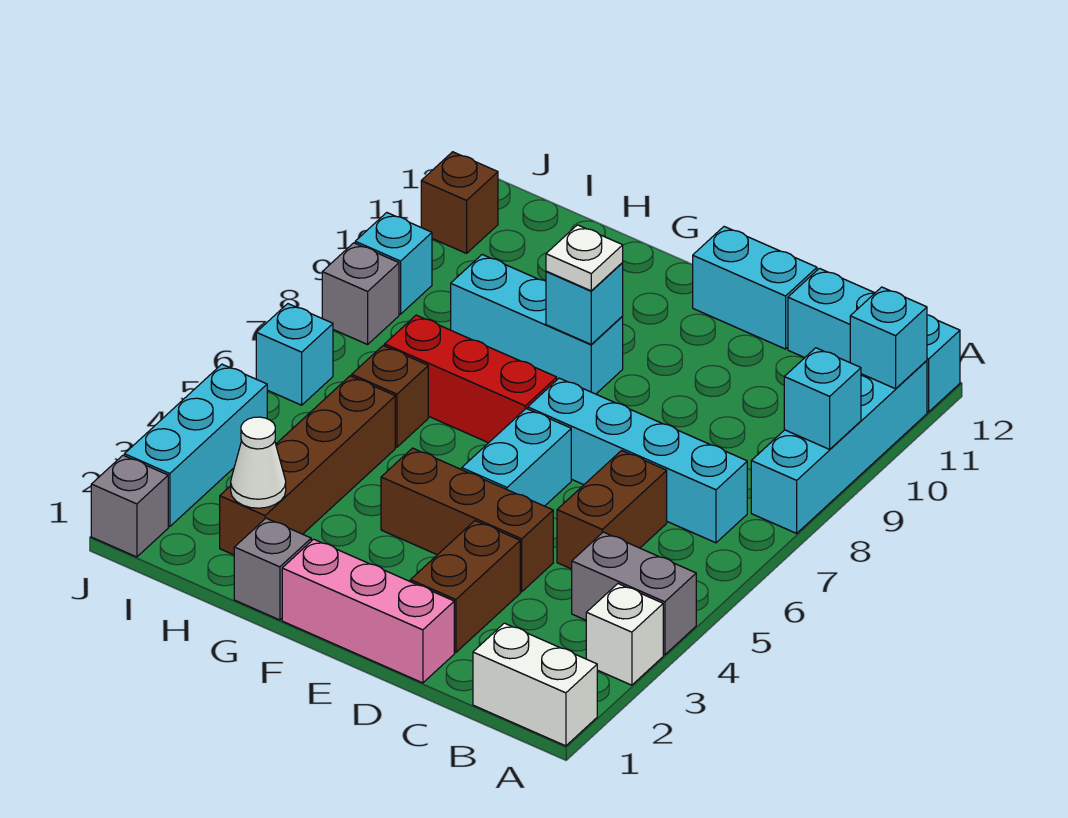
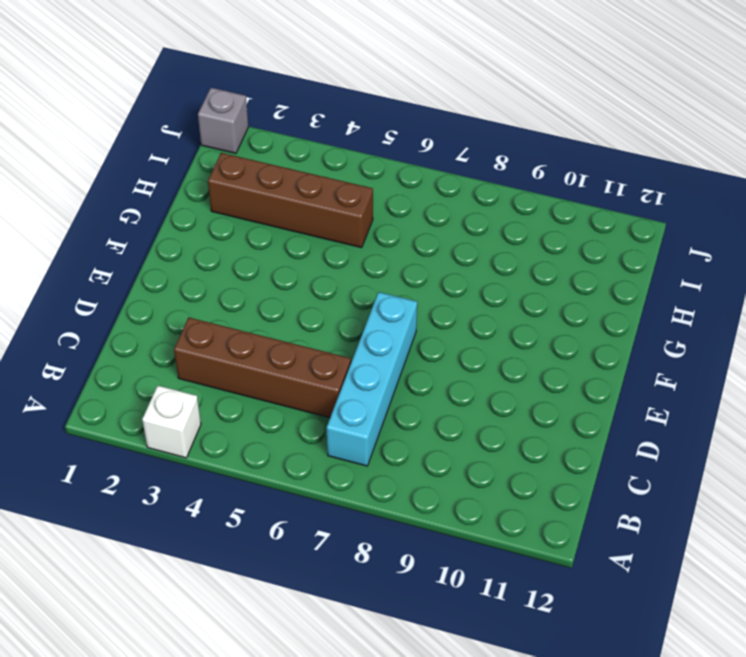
brown brick C3:C6 level 1 -> brown brick C5:C6 level 1
none -> white brick A1:B1 level 1
none -> grey brick A4:B4 level 1
none -> cyan brick A8:A11 level 1

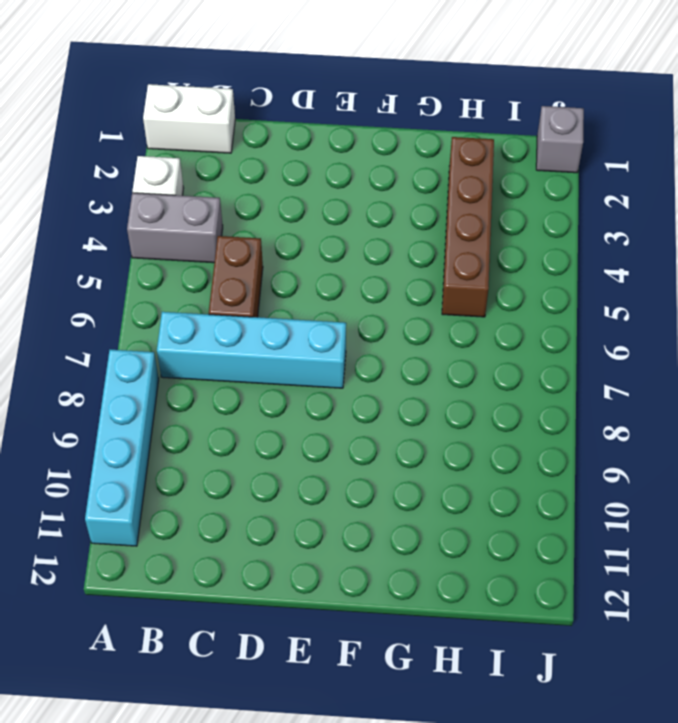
none -> cyan brick A12:C12 level 1
none -> pink brick D1:F1 level 1
none -> brown brick D2:D3 level 1

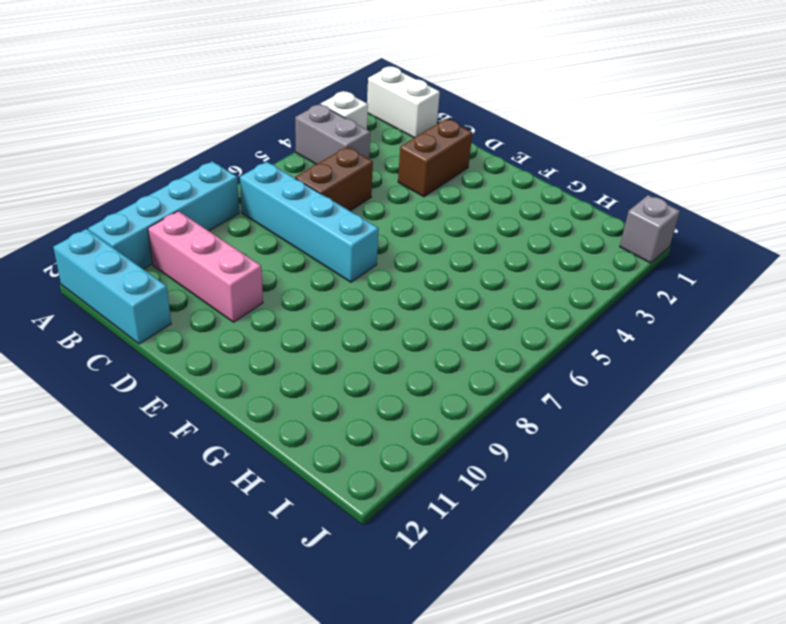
pink brick B10:D10 level 1 -> pink brick D1:F1 level 1
none -> brown brick D4:F4 level 1
none -> cyan brick D12:E12 level 1
none -> cyan brick E5:E6 level 1

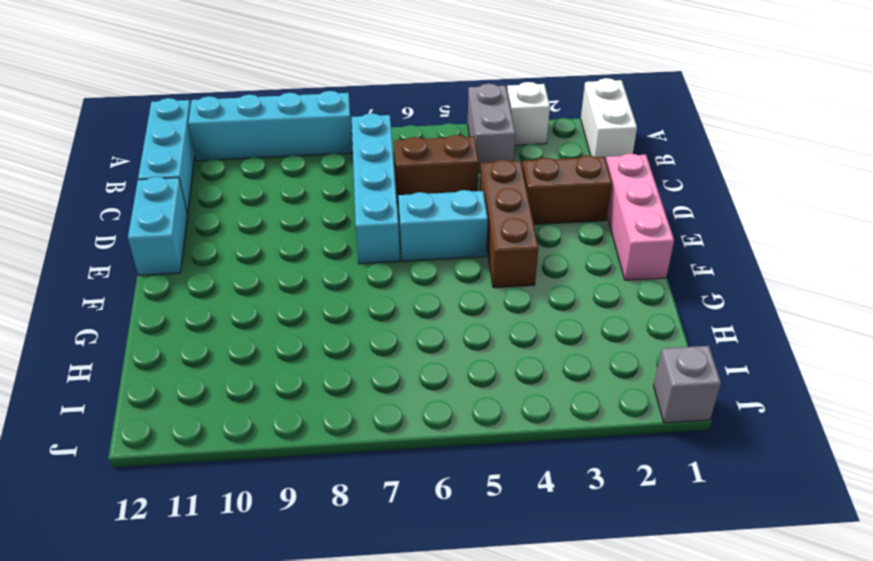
none -> red brick F7:H7 level 1
none -> cyan brick F9:H9 level 1
none -> grey brick G1 level 1

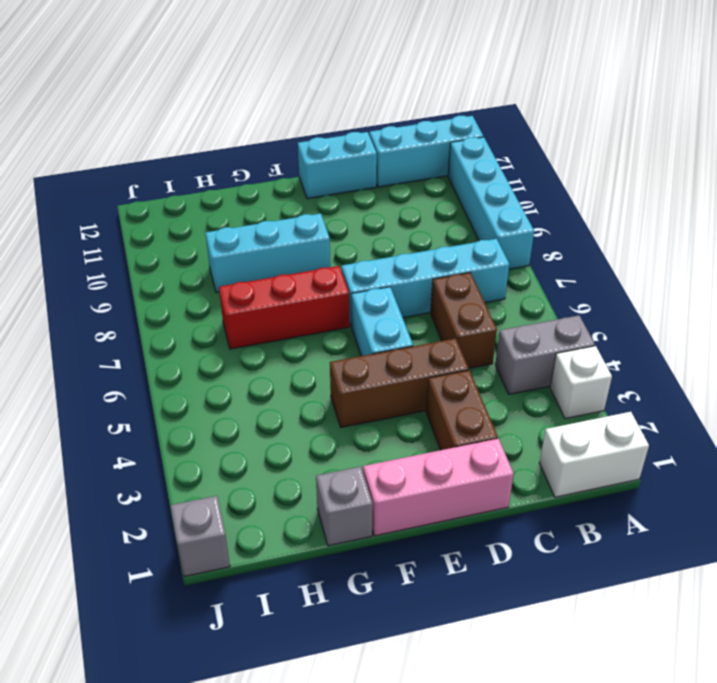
none -> brown brick H2:H5 level 1
none -> brown brick H6 level 1
none -> cyan brick J2:J4 level 1

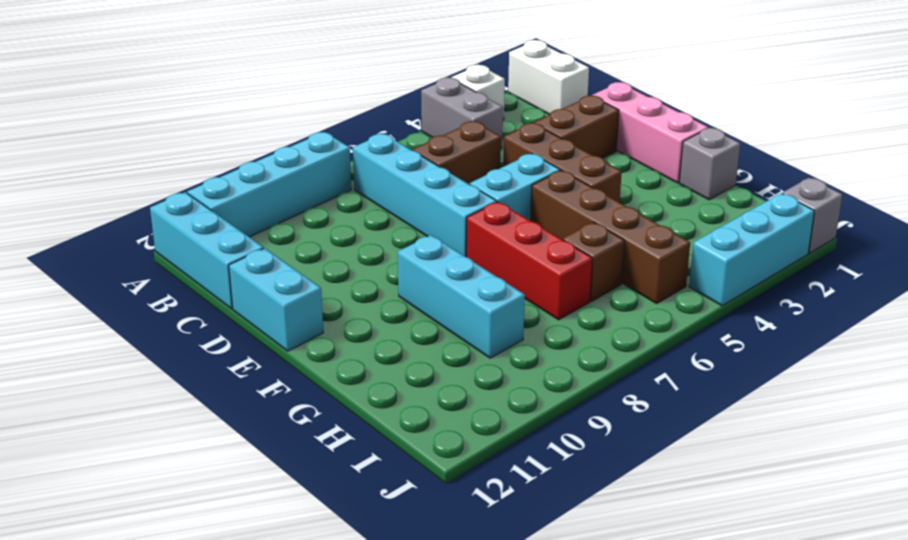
brown brick F5:I5 level 1 -> brown brick H2:H5 level 1
none -> cyan brick J6 level 1
none -> grey brick J8 level 1
none -> cyan brick J9 level 1

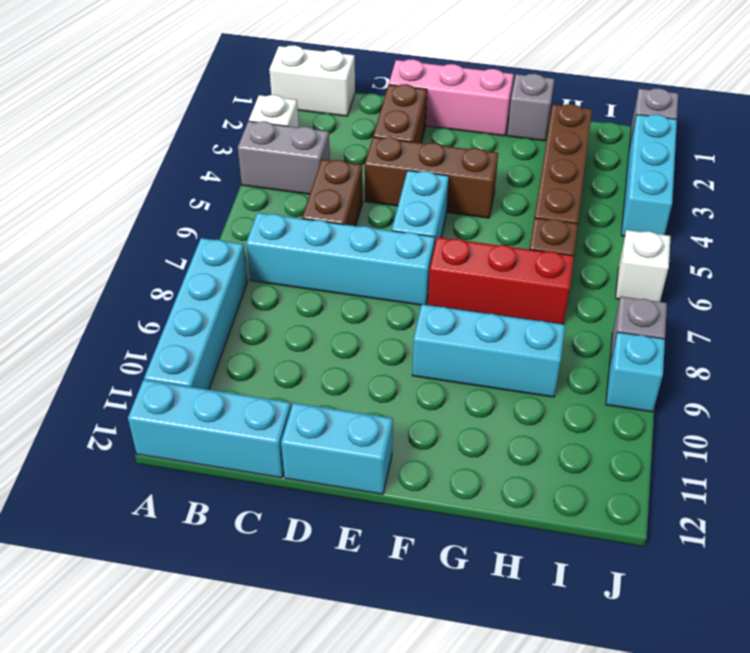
white brick J6 level 1 -> cyan brick J6 level 1
none -> brown brick J11 level 1
none -> cyan brick A9 level 2
none -> cyan brick A11 level 2

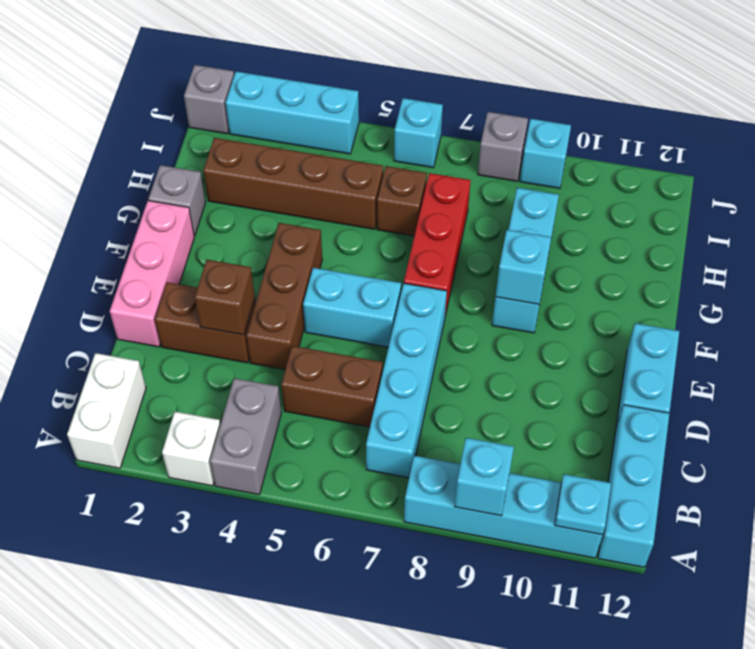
cyan plate A11 level 2 -> cyan brick A11 level 2
brown brick D3 level 2 -> brown brick J11 level 1
none -> white cone H2 level 2
none -> white plate F9 level 3

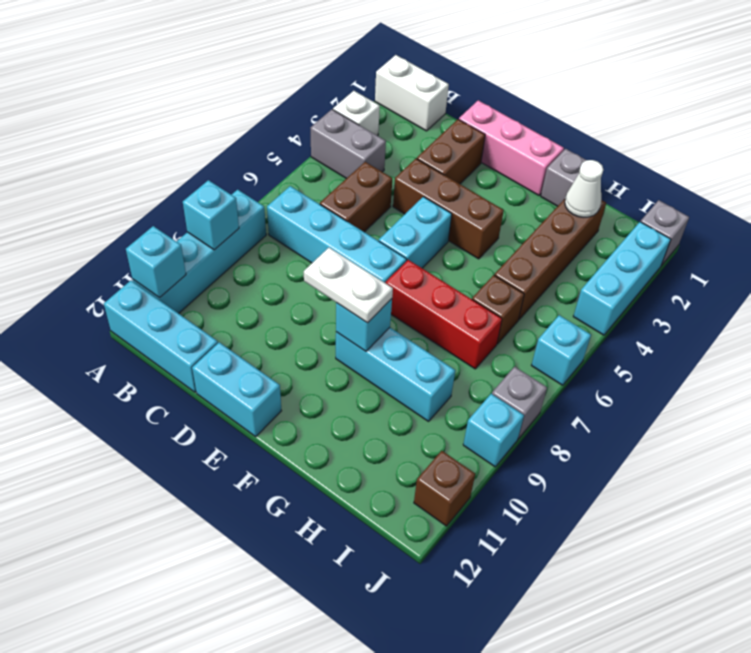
white plate E9:F9 level 3 -> white plate F9 level 3

